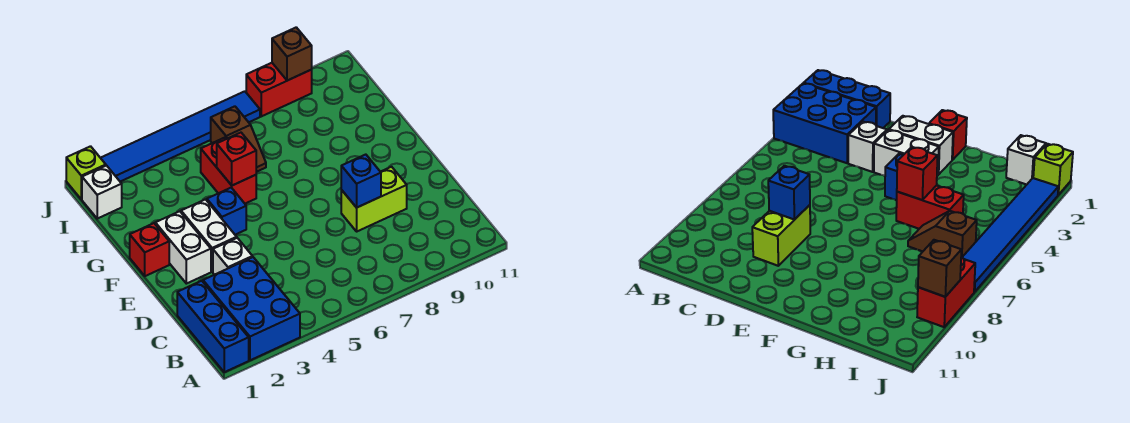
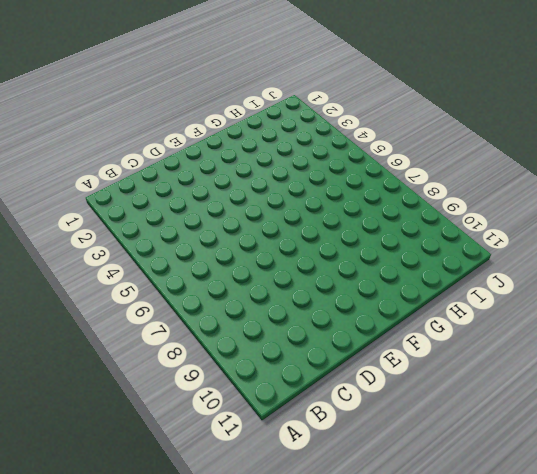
none -> blue brick A1:C1 level 1
none -> blue brick A2:C3 level 1
none -> white brick D3 level 1

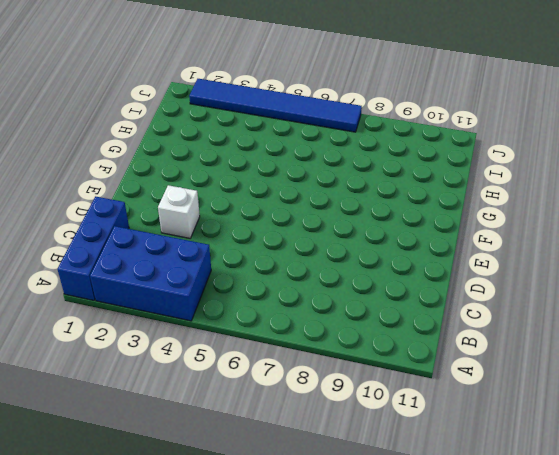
blue brick A2:B4 level 1 -> blue brick A2:C3 level 1
none -> lime brick D8:D9 level 1
none -> white brick E2:F2 level 1
none -> white brick E3:F3 level 1

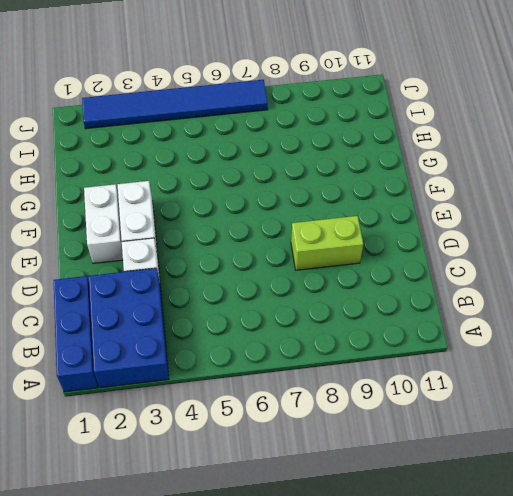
none -> red brick F1 level 1
none -> blue brick F4 level 1
none -> red brick G5:H5 level 1

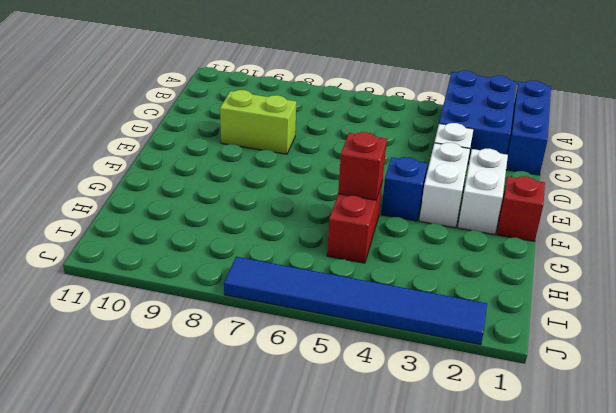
none -> brown slope H6:I6 level 1 top I
none -> white brick I1 level 1
none -> lime brick J1 level 1

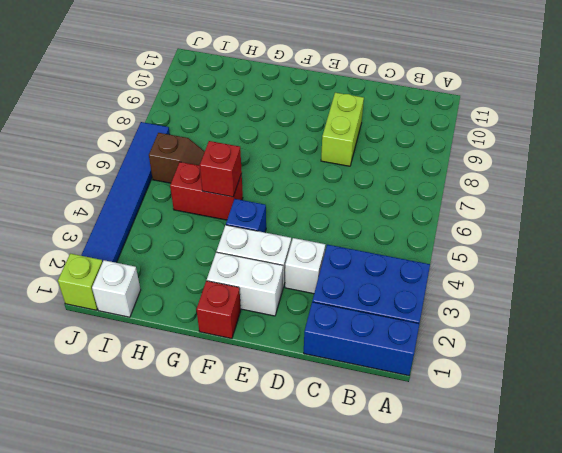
none -> red brick J8:J9 level 1
none -> blue brick D8 level 2
none -> brown brick J9 level 2

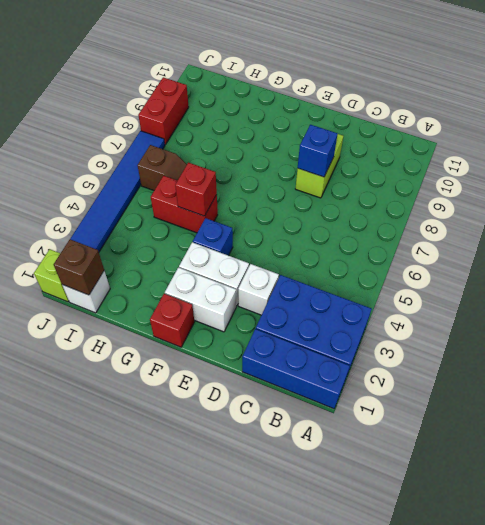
brown brick I1 level 2 -> brown brick J9 level 2

